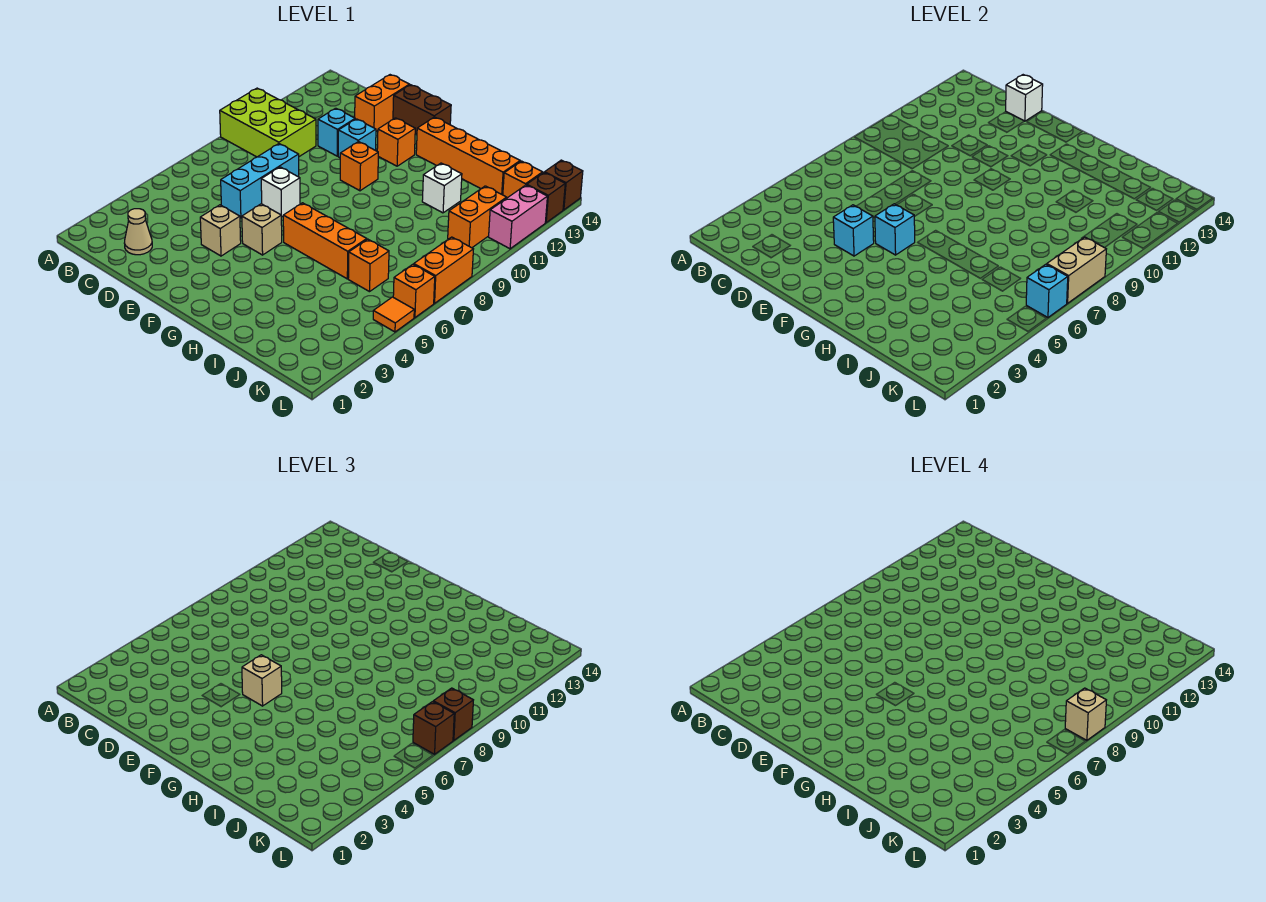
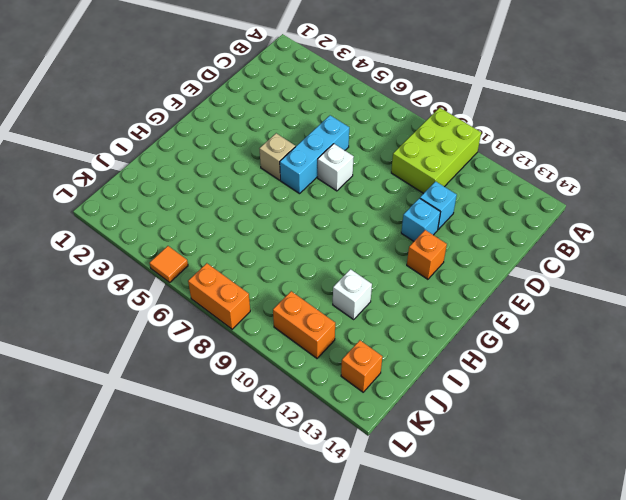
cyan brick D6:F6 level 1 -> cyan brick D6:D8 level 1
none -> tan cone C2 level 1
none -> orange brick D13:D14 level 1
none -> tan brick E4 level 1
none -> brown brick E14:F14 level 1

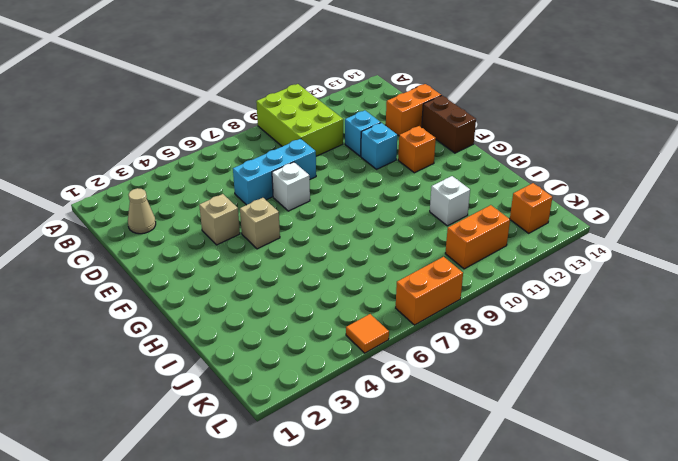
none -> orange brick F10 level 1
none -> orange brick G6:I6 level 1
none -> orange brick G13:J13 level 1
none -> orange brick J6 level 1

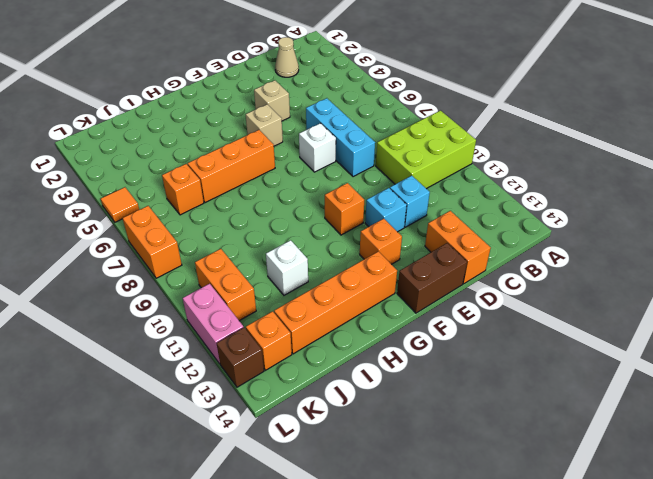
none -> orange brick L6 level 1
none -> brown brick L14 level 1
none -> white brick D14 level 2
none -> cyan brick E4 level 2

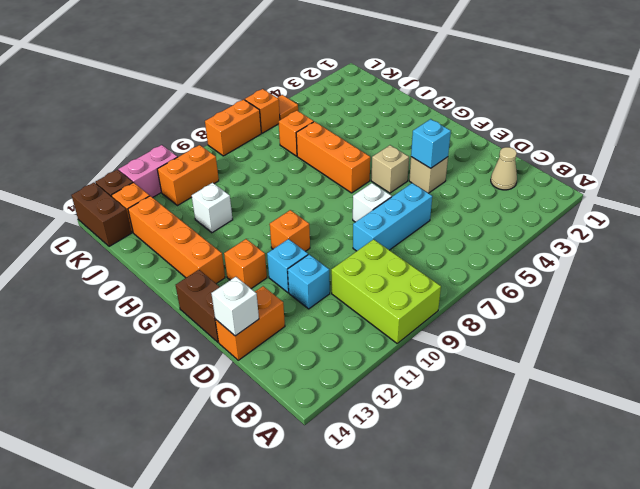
brown brick K14:L14 level 1 -> brown brick L14 level 1
none -> cyan brick F5 level 2
none -> cyan brick L6 level 2
none -> tan brick L7:L8 level 2
none -> tan brick F5 level 3

